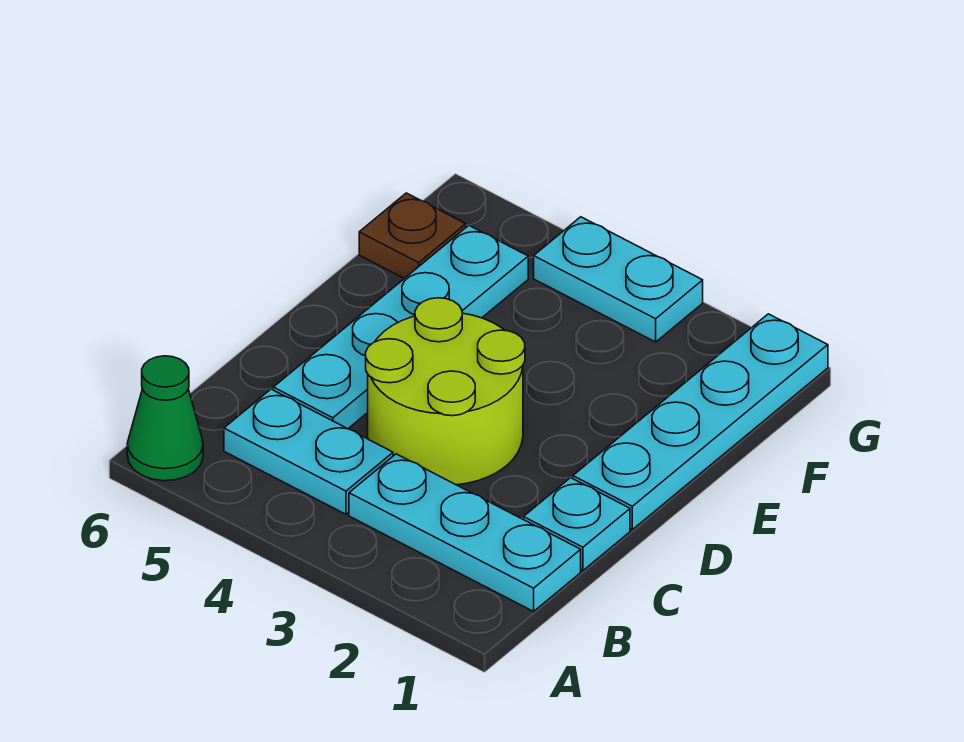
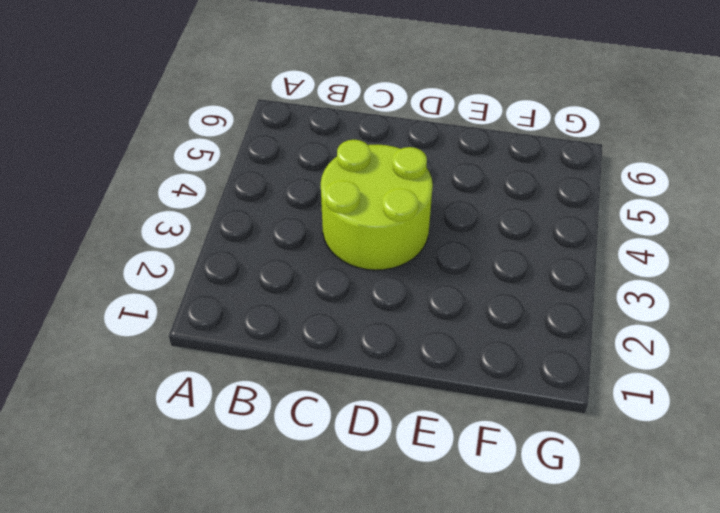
none -> green cone A6 level 1
none -> cyan plate B1:B3 level 1

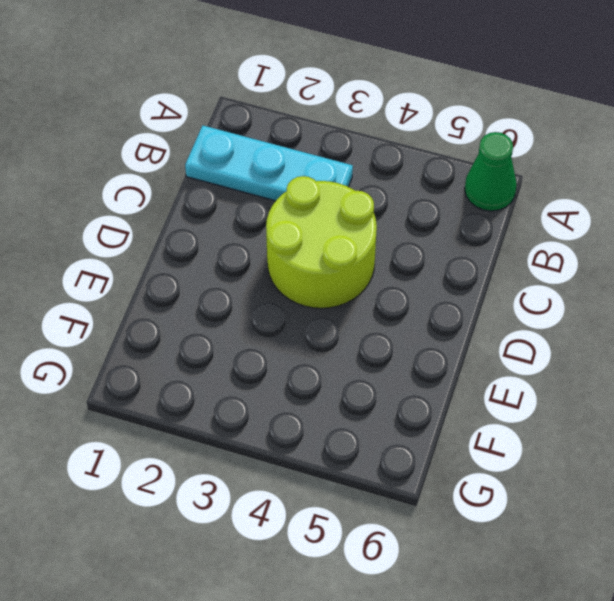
none -> cyan plate B4:B5 level 1
none -> cyan plate C1 level 1

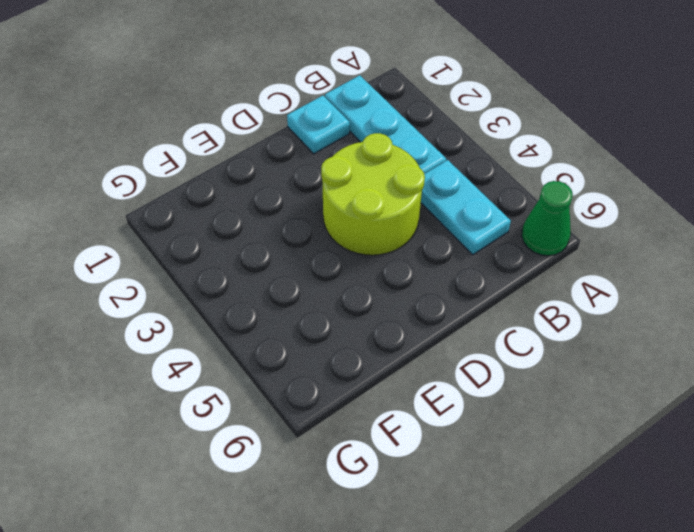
none -> cyan plate C5:F5 level 1
none -> cyan plate D1:G1 level 1

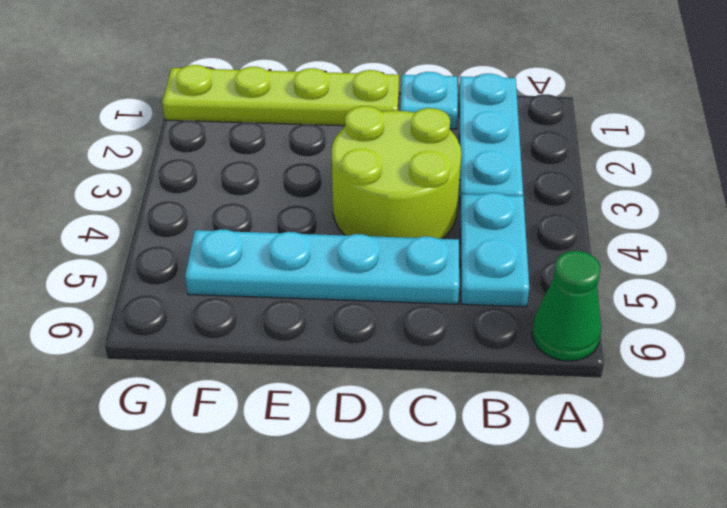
lime plate D1:G1 level 1 -> cyan plate D1:G1 level 1
none -> brown plate F6 level 1
none -> cyan plate G3:G4 level 1

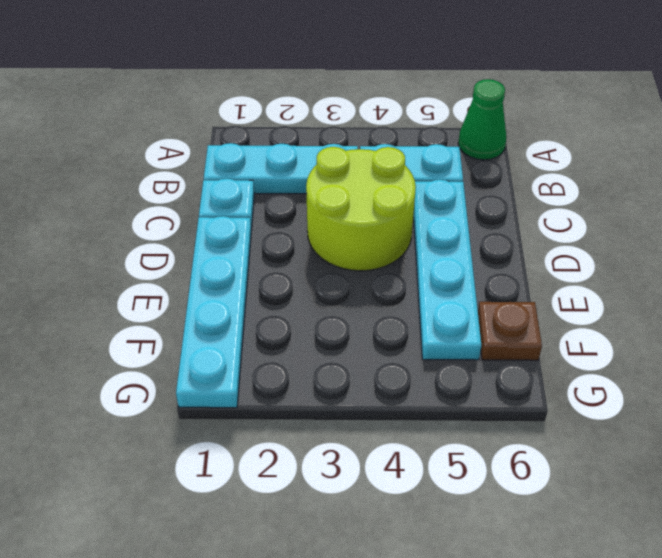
none -> cyan plate G3:G4 level 1

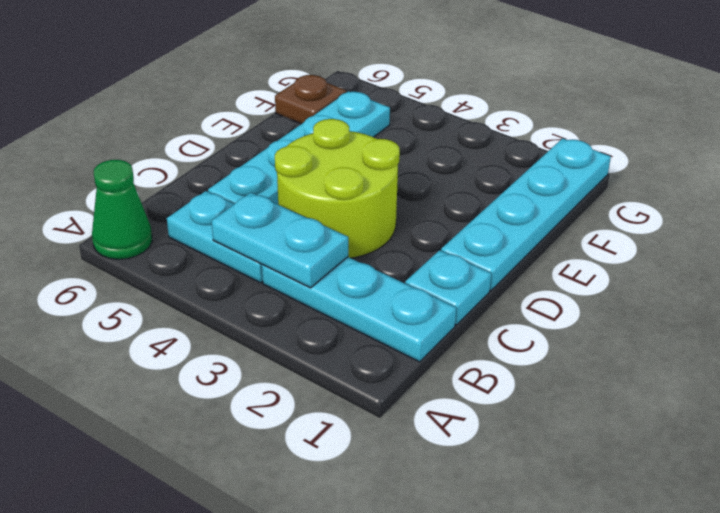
cyan plate B3:B4 level 2 -> cyan plate G3:G4 level 1

